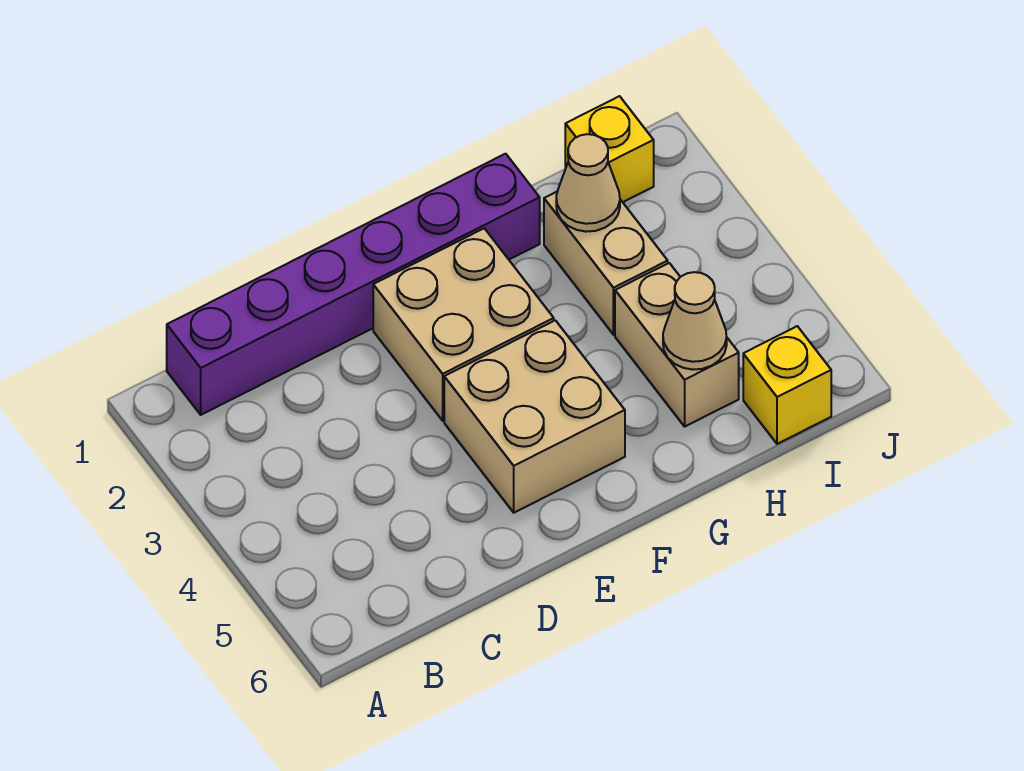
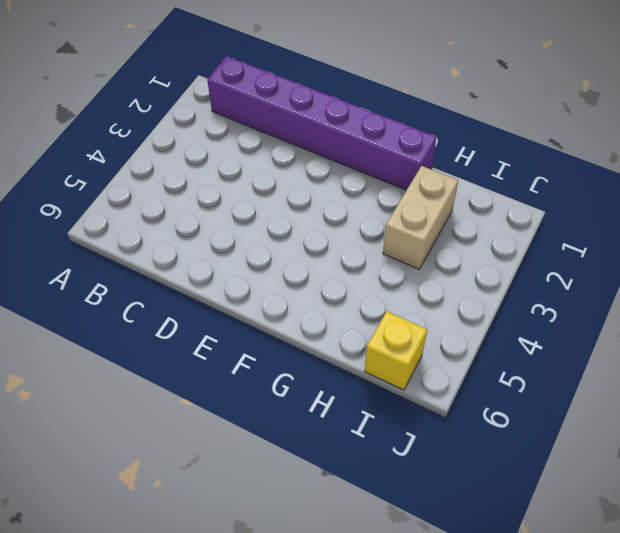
none -> tan brick E2:F3 level 1
none -> tan brick E4:F5 level 1

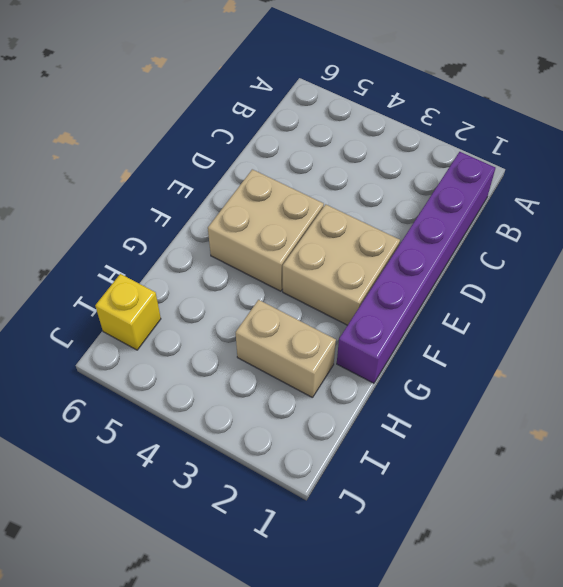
none -> tan brick H4:H5 level 1
none -> yellow brick I1 level 1

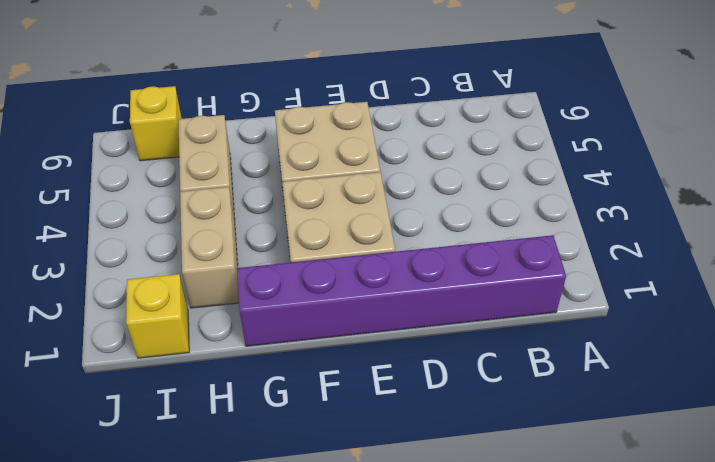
none -> tan cone H2 level 2
none -> tan cone H5 level 2

